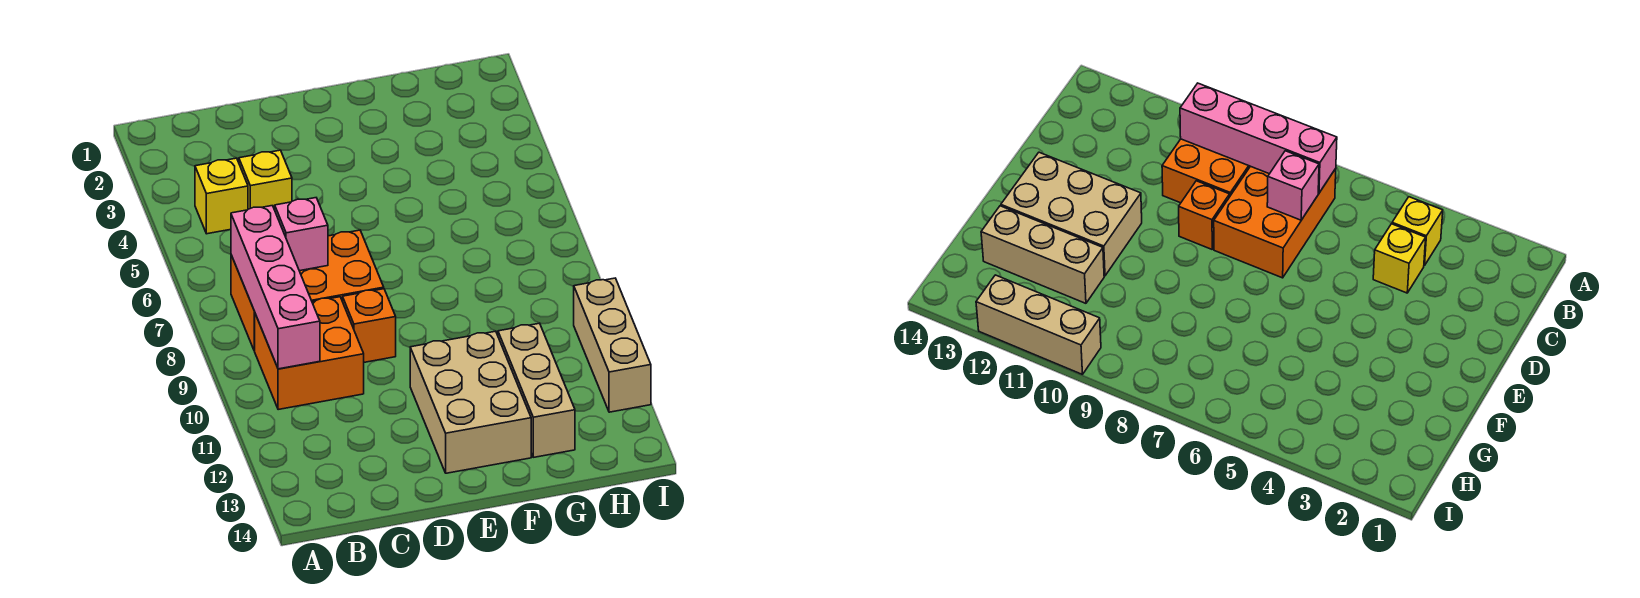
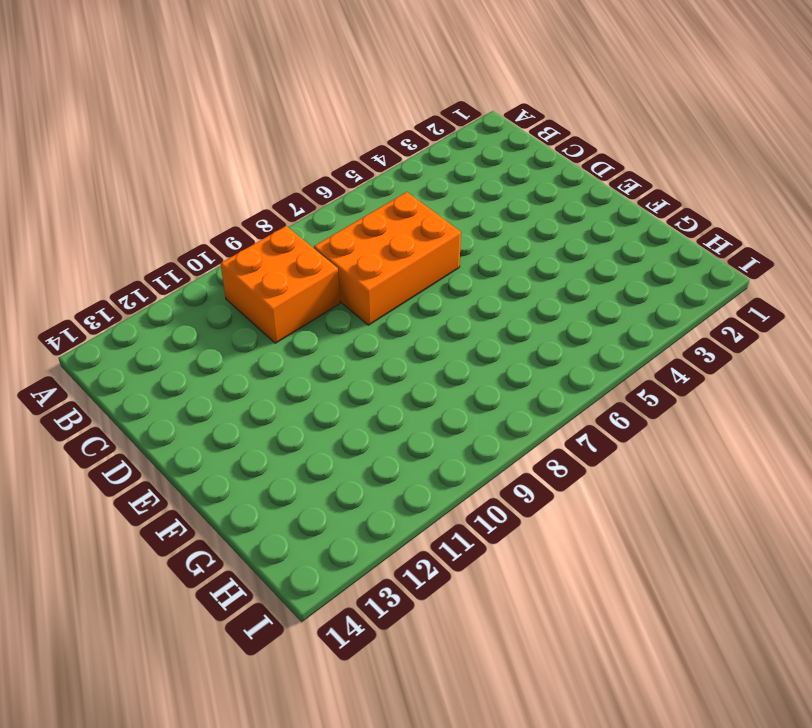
orange brick C6:D8 level 1 -> orange brick B7:D8 level 1
none -> yellow brick B4 level 1
none -> yellow brick C4 level 1

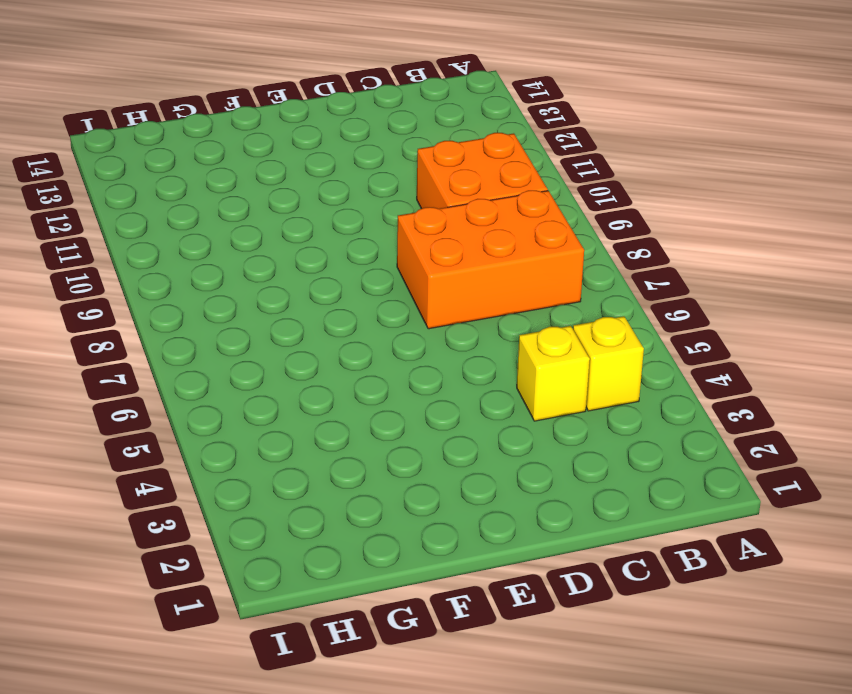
none -> orange brick D9 level 1
none -> tan brick E11:F13 level 1

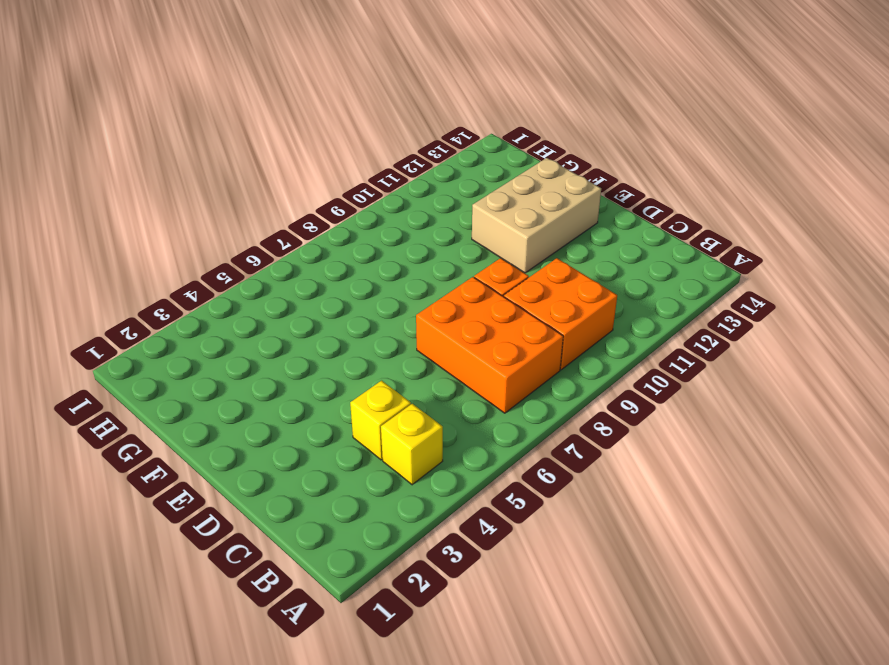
none -> tan brick G11:G13 level 1
none -> tan brick I10:I12 level 1

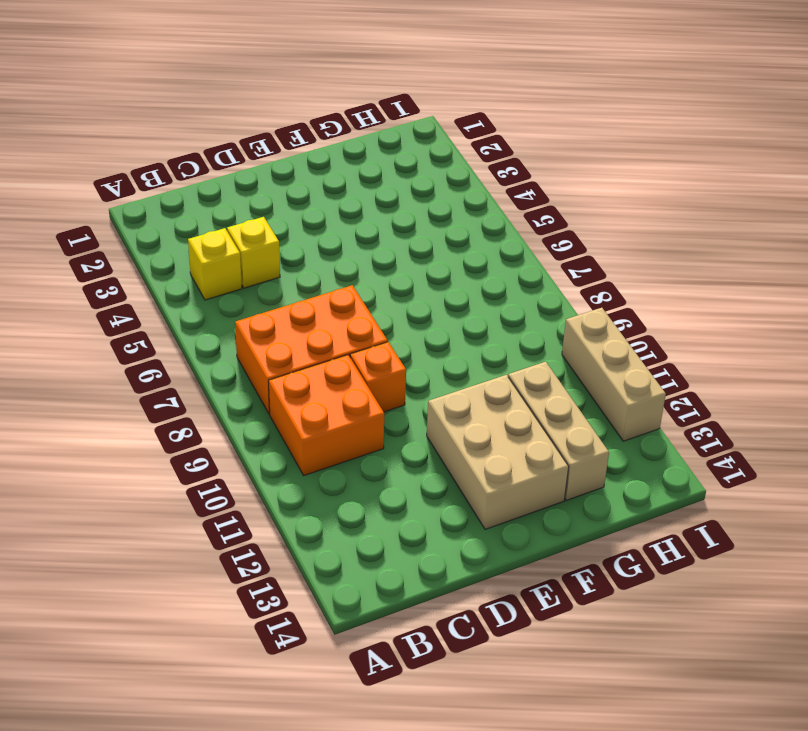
none -> pink brick B7:B10 level 2
none -> pink brick C7 level 2

